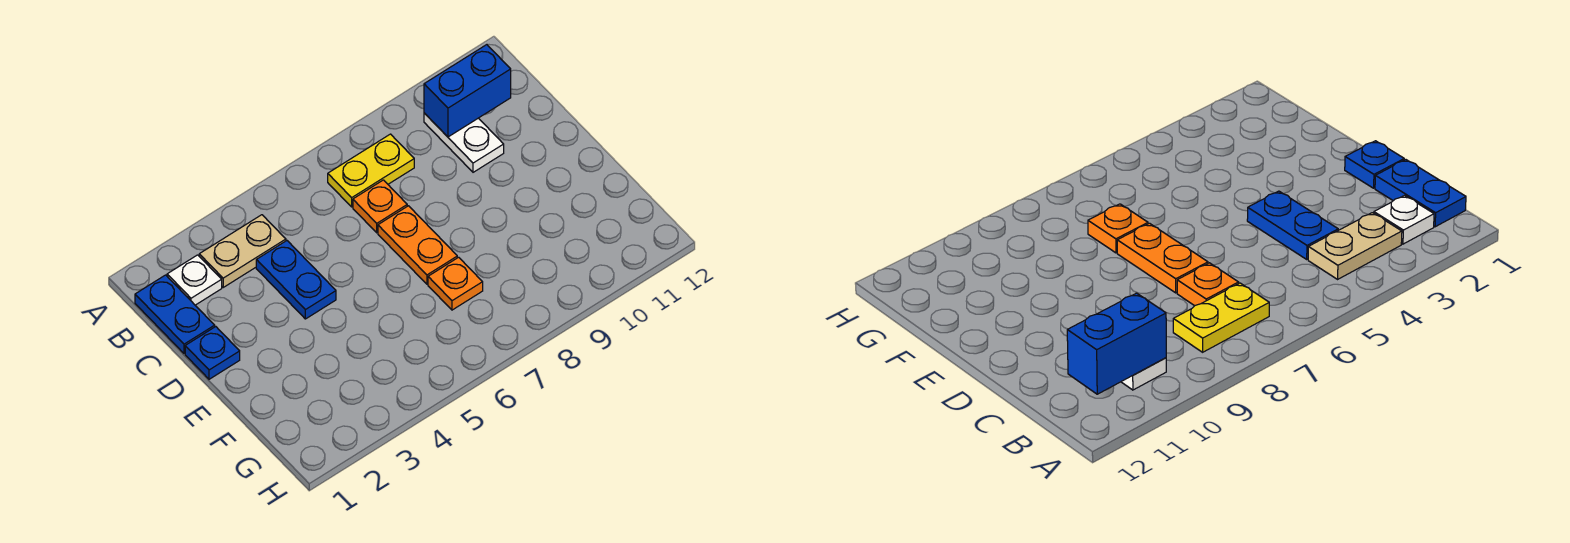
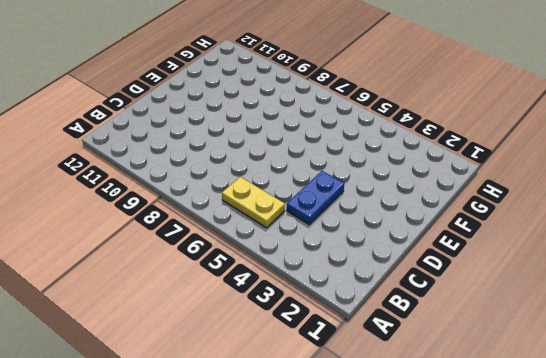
yellow plate B5:B6 level 1 -> yellow plate B7:B8 level 1
none -> blue plate B1:C1 level 1
none -> white plate B2 level 1

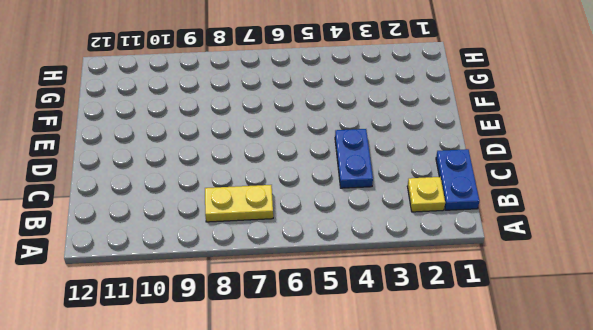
yellow plate B2 level 1 -> white plate B2 level 1
none -> tan plate B3:B4 level 1
none -> white plate B10:C10 level 1

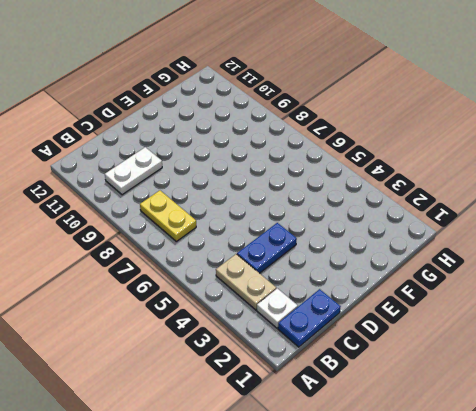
none -> orange plate C7 level 1
none -> blue plate D1 level 1

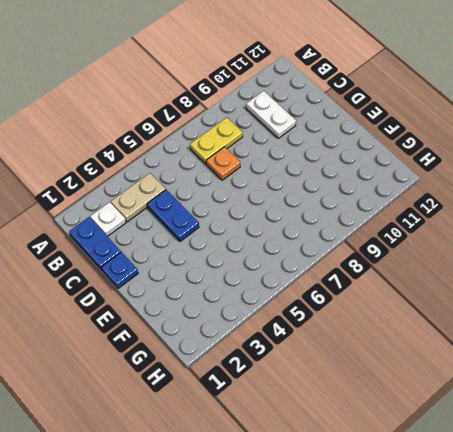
none -> orange plate D7:E7 level 1
none -> orange plate F7 level 1

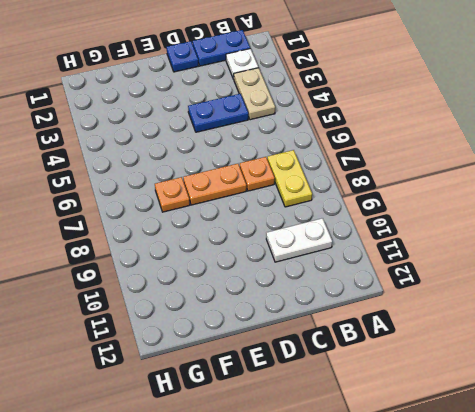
none -> blue brick B10:B11 level 2

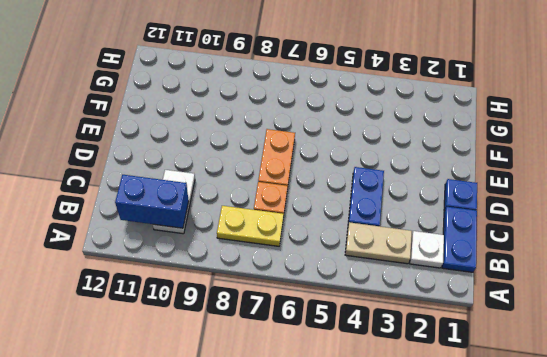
none -> orange plate F7 level 1

